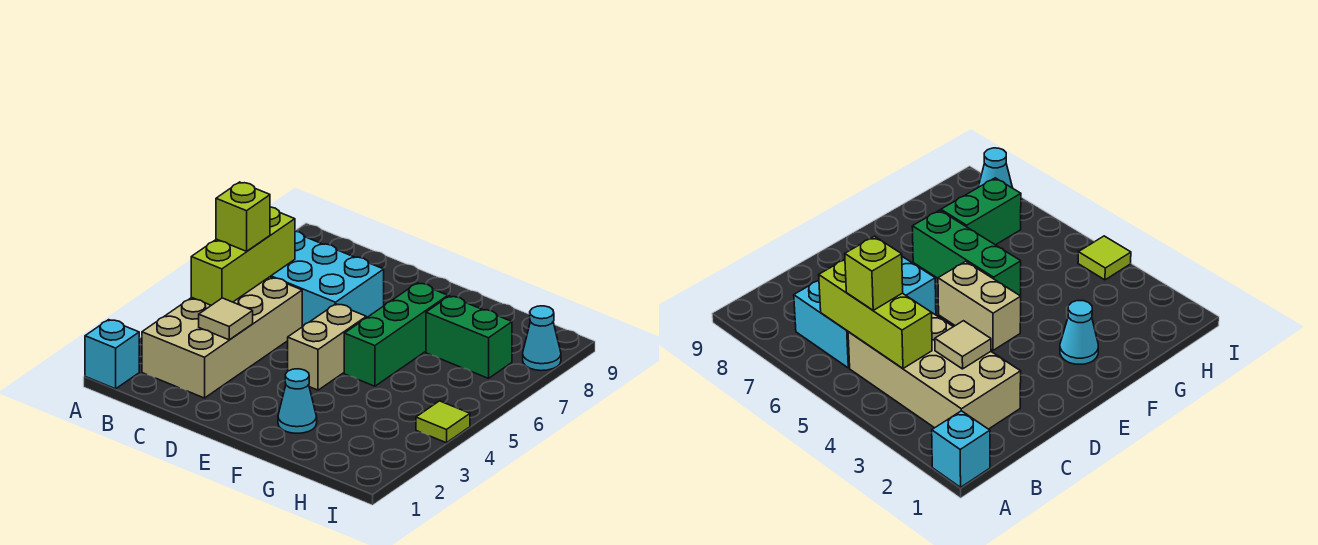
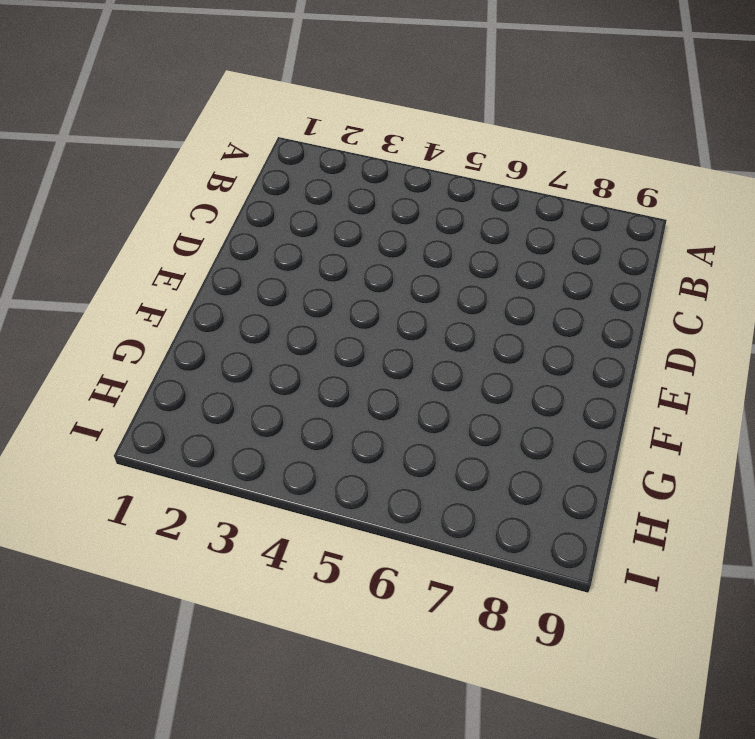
none -> cyan brick A1 level 1
none -> tan brick B2:C5 level 1
none -> cyan brick B6:D7 level 1

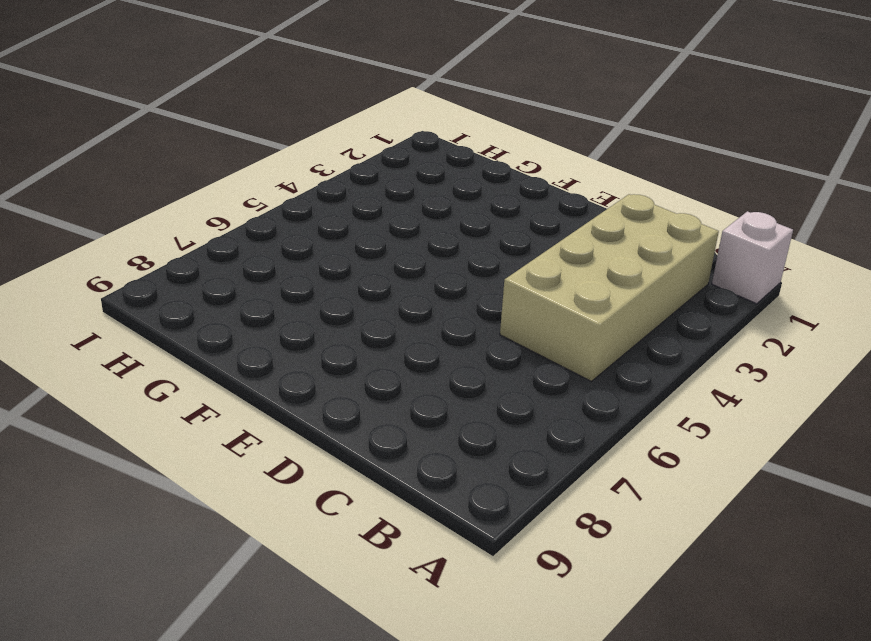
white brick A1 level 1 -> cyan brick A1 level 1
none -> cyan brick B6:D7 level 1
none -> tan brick E4:E5 level 1
none -> cyan cone F2 level 1

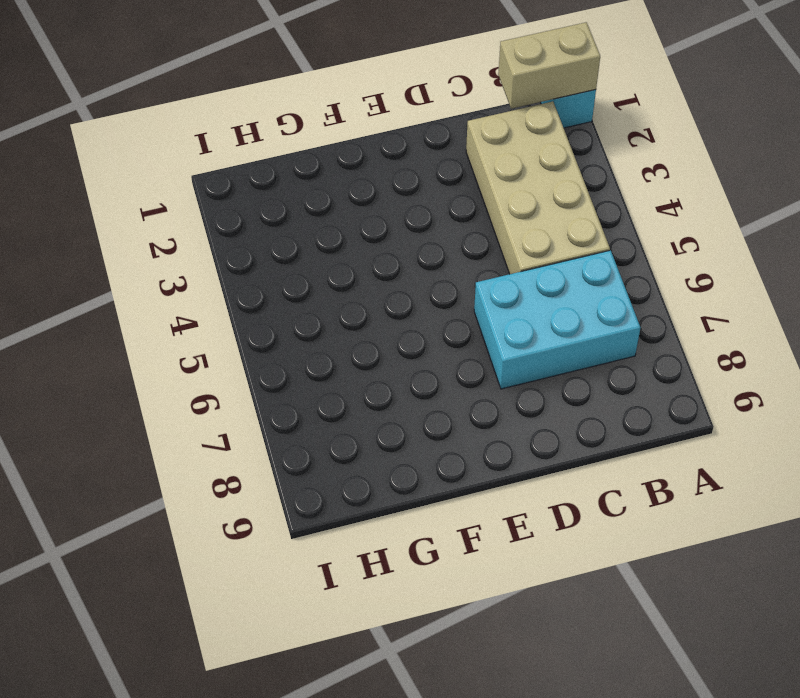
tan brick A1:B1 level 2 -> tan brick E4:E5 level 1
none -> cyan cone F2 level 1
none -> green brick F5:F7 level 1
none -> green brick G7:H7 level 1

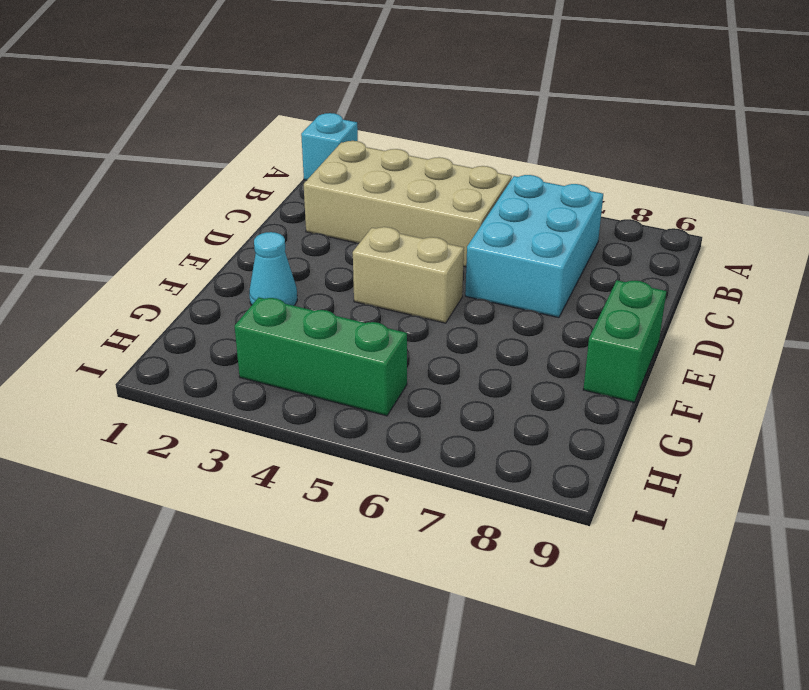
green brick E9:F9 level 1 -> green brick G7:H7 level 1
green brick H3:H5 level 1 -> green brick F5:F7 level 1
none -> lime tile I4 level 1
none -> cyan cone I8 level 1
none -> lime brick B4:B6 level 2

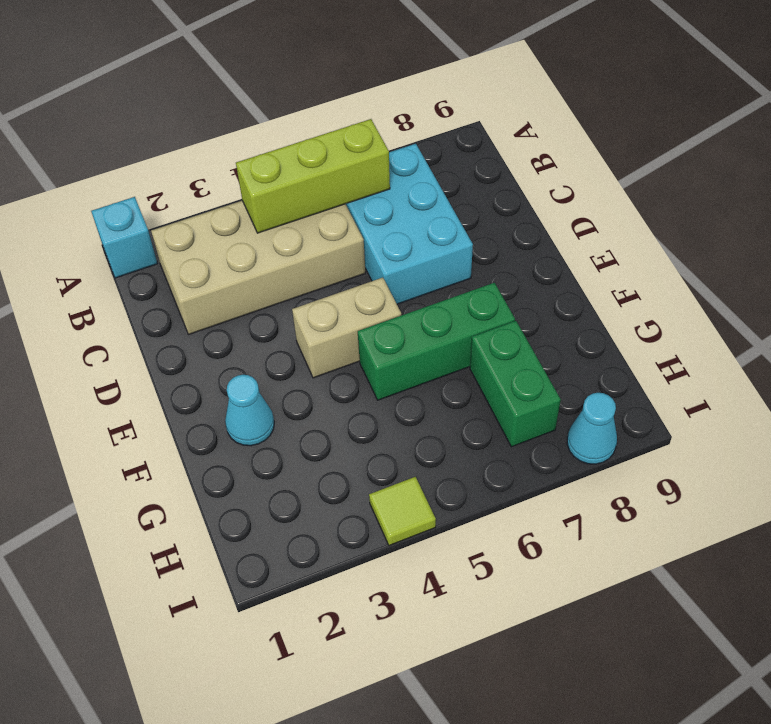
none -> tan tile C3 level 2
none -> lime brick B5 level 3

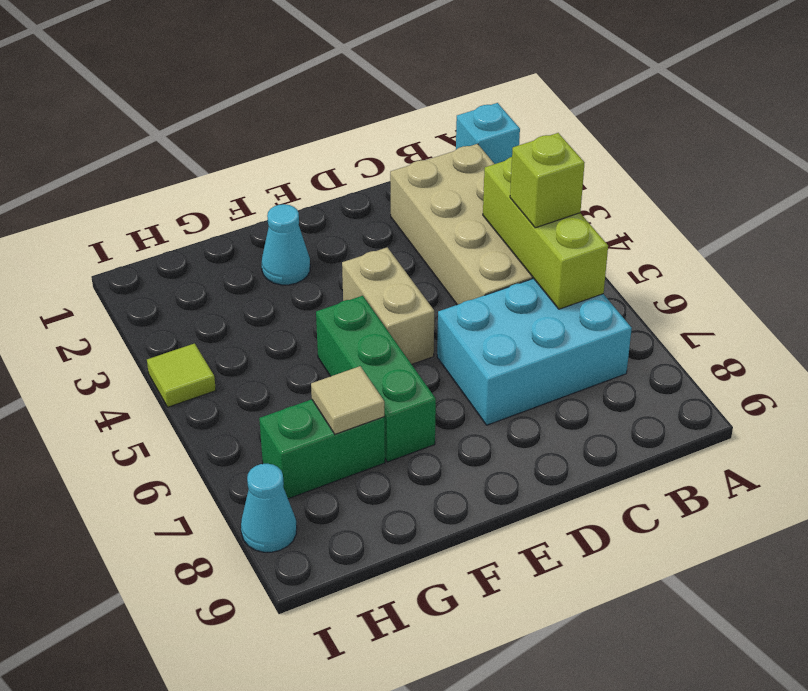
tan tile G7 level 2 -> tan tile C3 level 2

